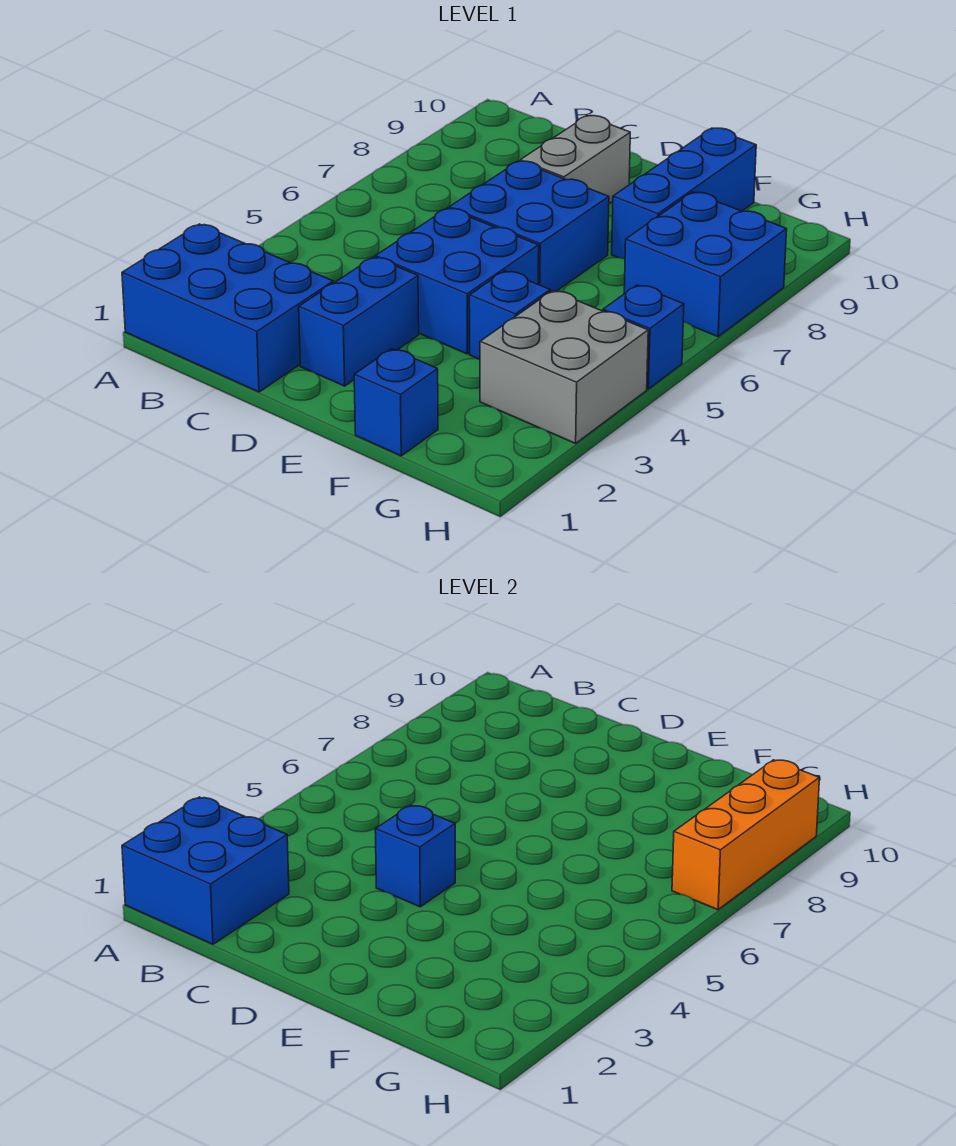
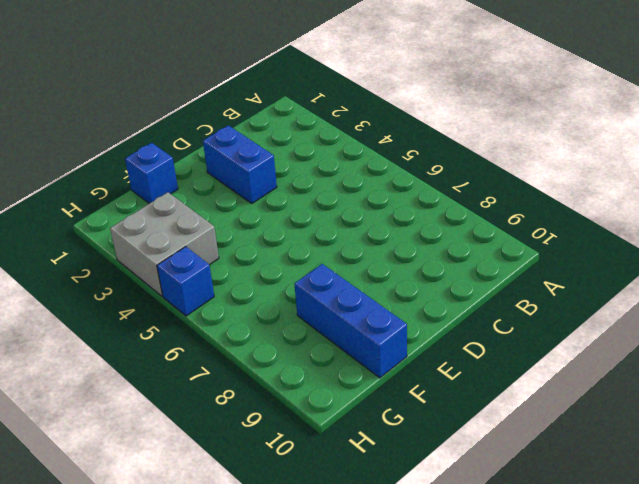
none -> blue brick A1:C2 level 1
none -> blue brick D4:E5 level 1
none -> blue brick D6:E7 level 1

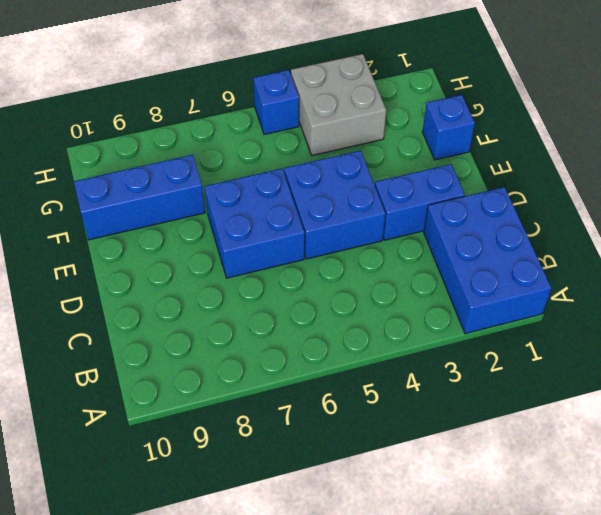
none -> grey brick D8:D9 level 1
none -> blue brick F4 level 1
none -> blue brick G7:H8 level 1

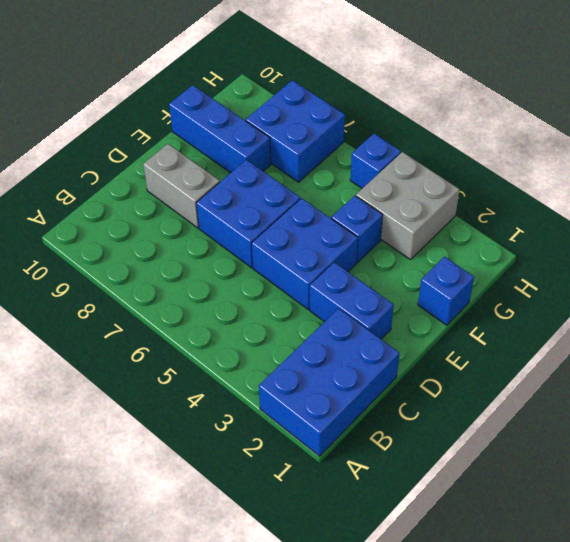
none -> blue brick A1:B2 level 2
none -> blue brick D4 level 2
none -> orange brick H7:H9 level 2

